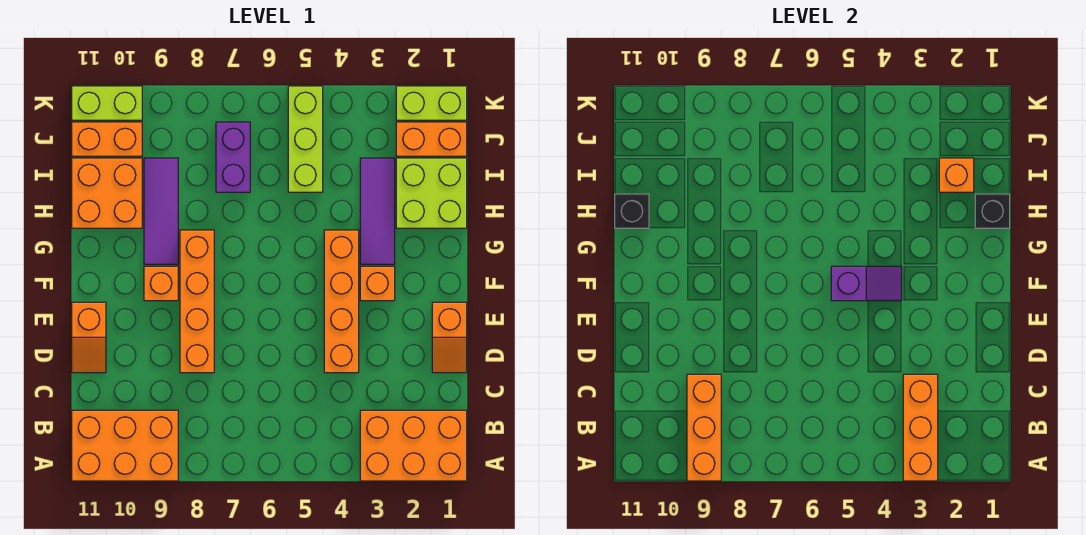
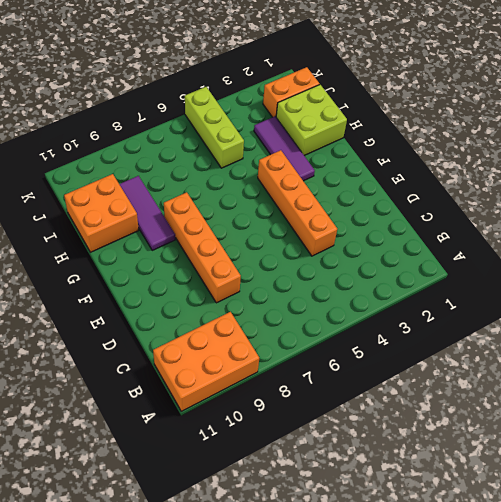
none -> orange brick A1:B3 level 1
none -> orange slope D1:E1 level 1 top E
none -> orange slope D11:E11 level 1 top E

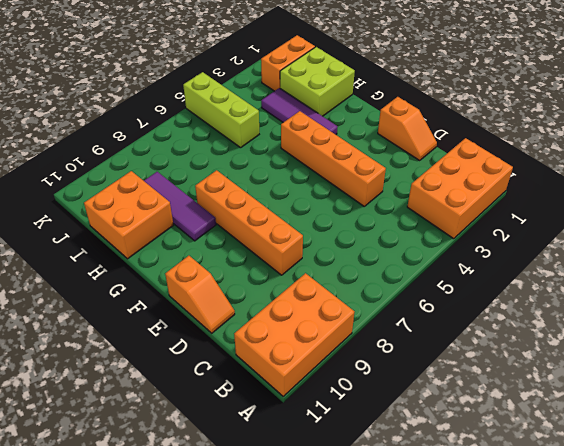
none -> orange brick F3 level 1
none -> orange brick F9 level 1
none -> purple brick I7:J7 level 1

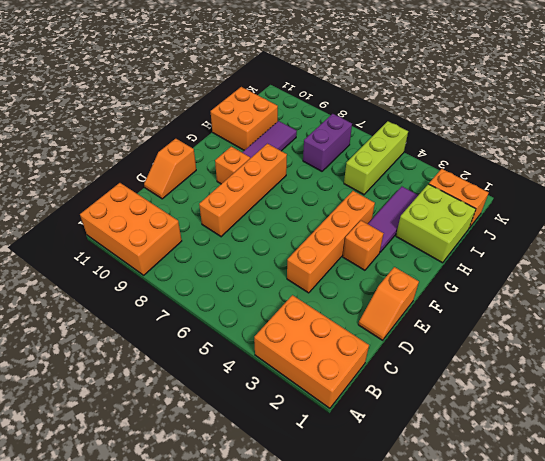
none -> orange brick J10:J11 level 1
none -> lime brick K1:K2 level 1
none -> lime brick K10:K11 level 1

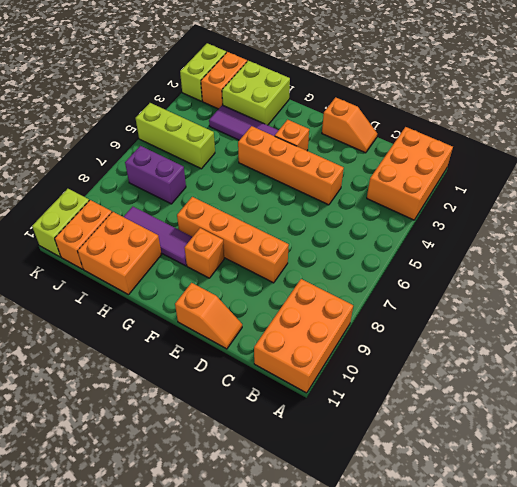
none -> orange brick A3:C3 level 2
none -> orange brick A9:C9 level 2
none -> purple slope F4:F5 level 2 top 5

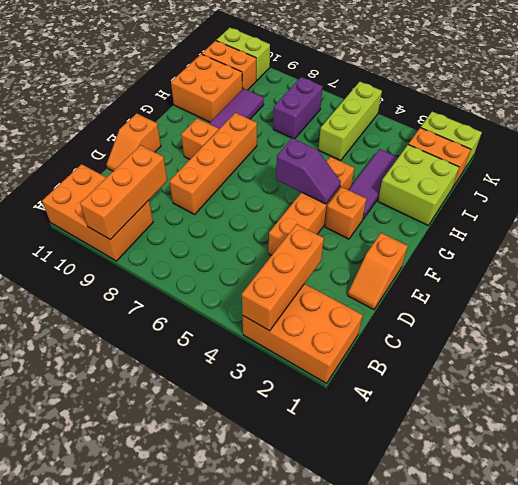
none -> black brick H1 level 2
none -> black brick H11 level 2
none -> orange brick I2 level 2

